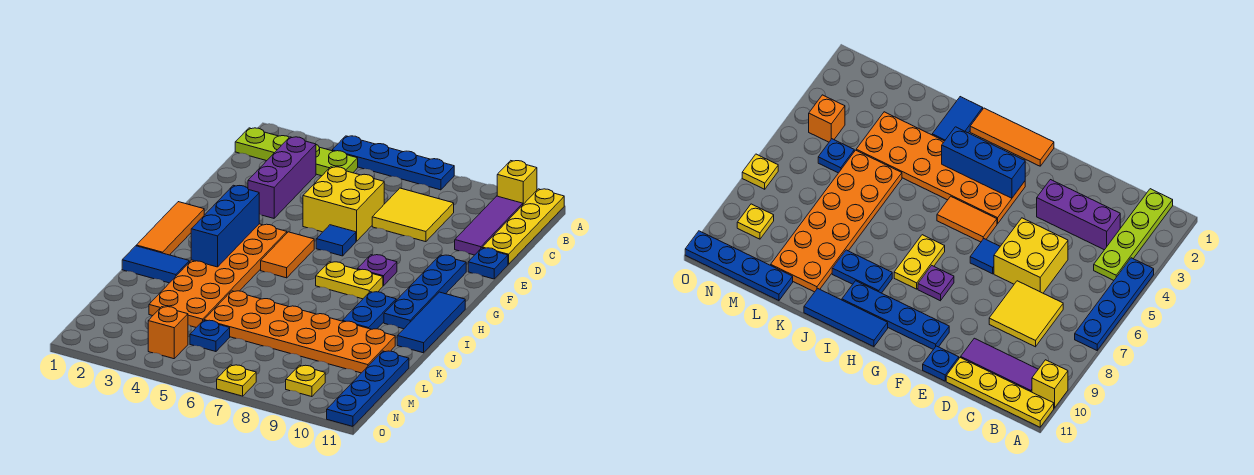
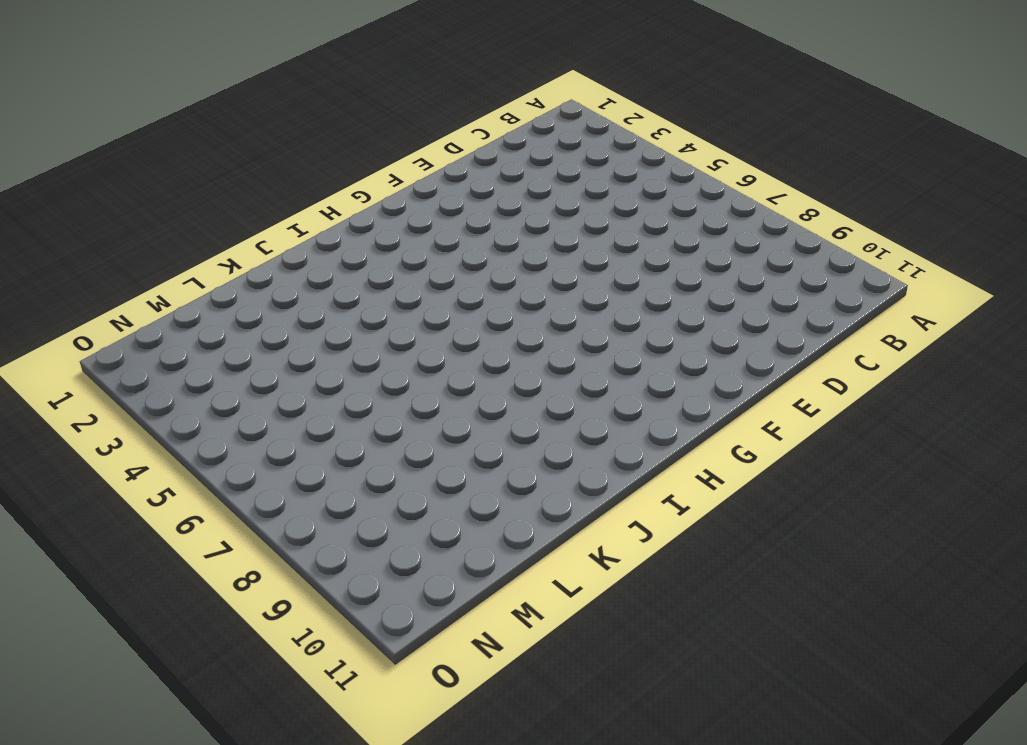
none -> blue plate A4:A7 level 1
none -> yellow brick A10 level 1
none -> yellow plate A11:D11 level 1

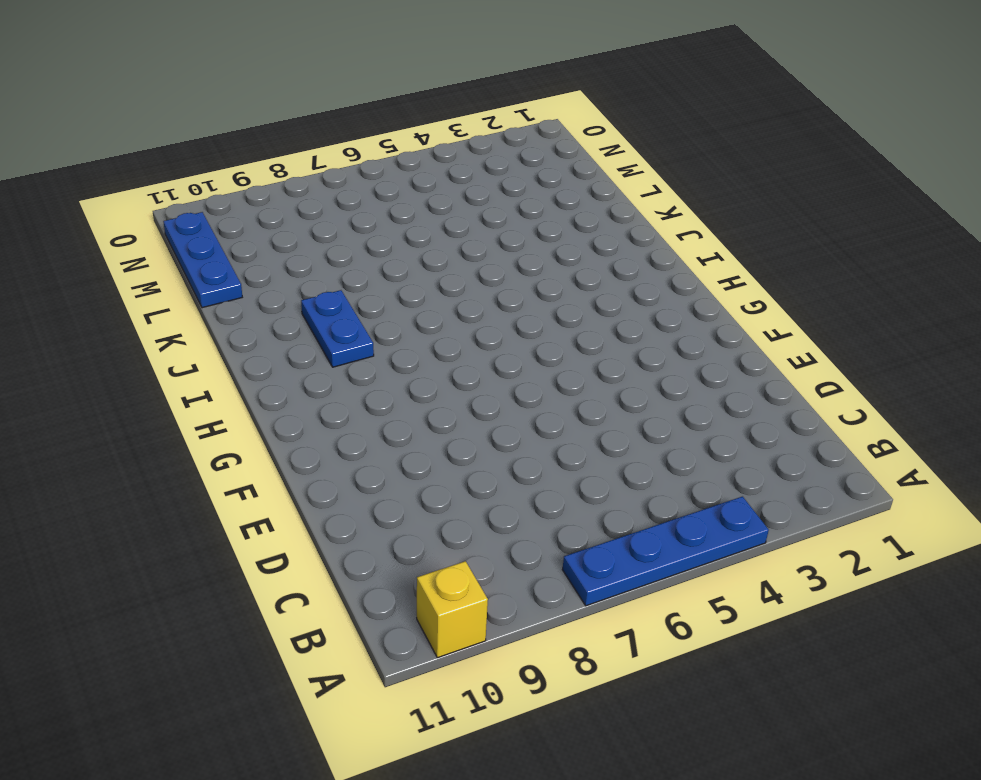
blue plate L11:N11 level 1 -> blue plate L11:O11 level 1
none -> yellow plate A11:D11 level 1
none -> lime plate B1:B4 level 1
none -> purple tile B10:D10 level 1

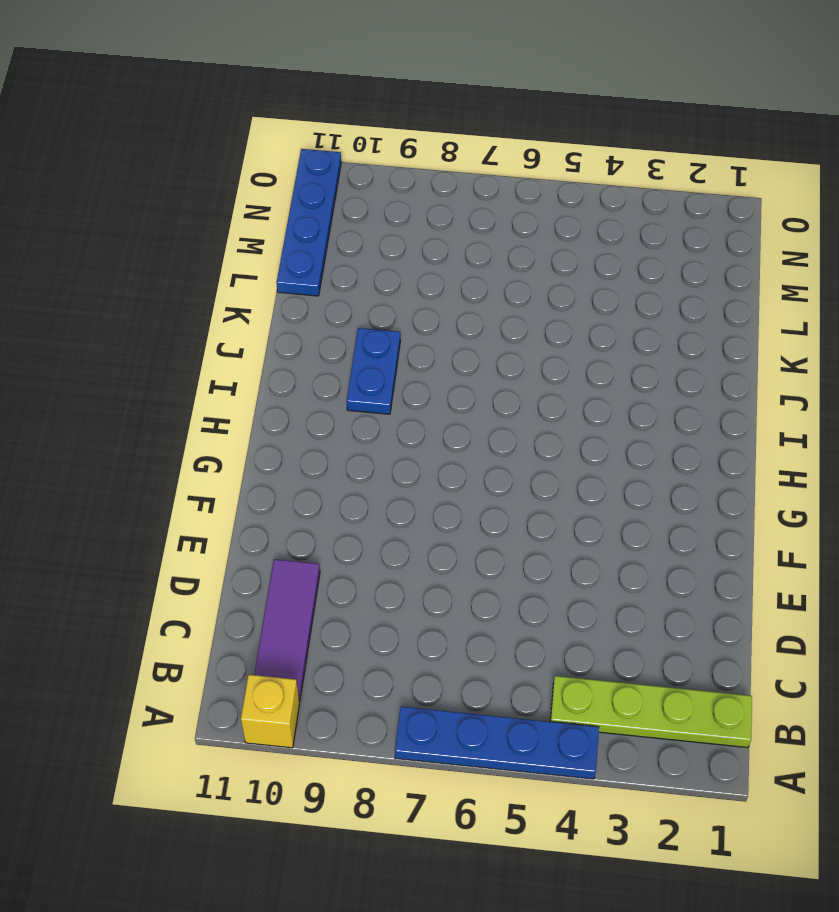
none -> yellow plate A11:D11 level 1
none -> purple brick C3:E3 level 1
none -> yellow tile C7:D8 level 1

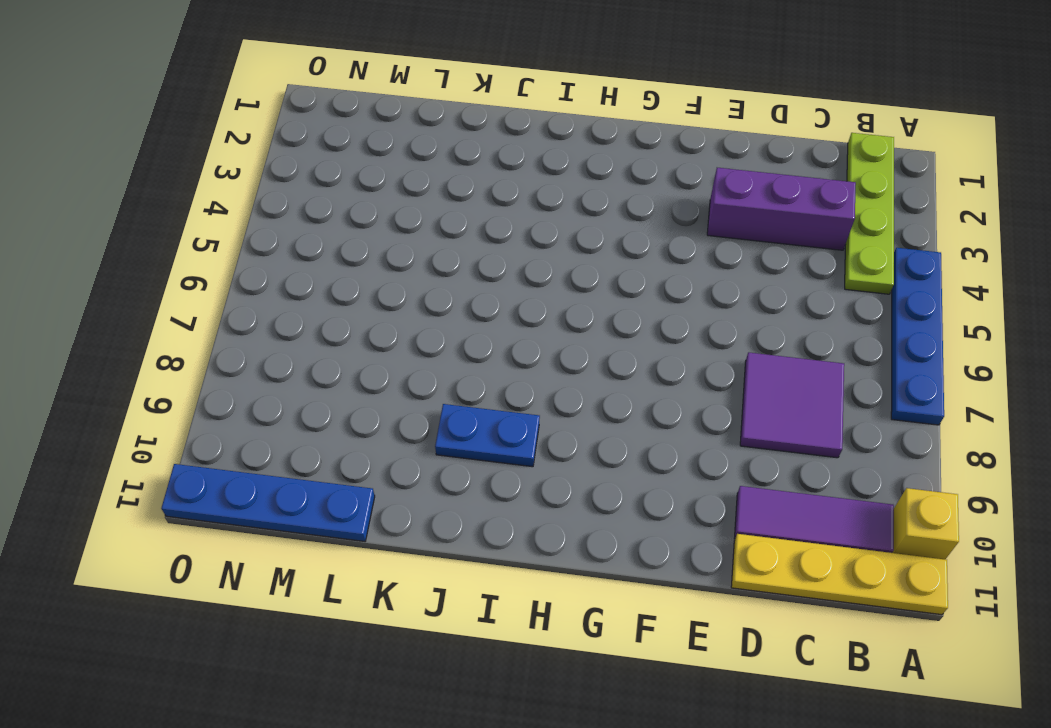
purple tile C7:D8 level 1 -> yellow tile C7:D8 level 1
none -> yellow brick D5:E6 level 1
none -> blue plate E11 level 1
none -> blue tile F6 level 1

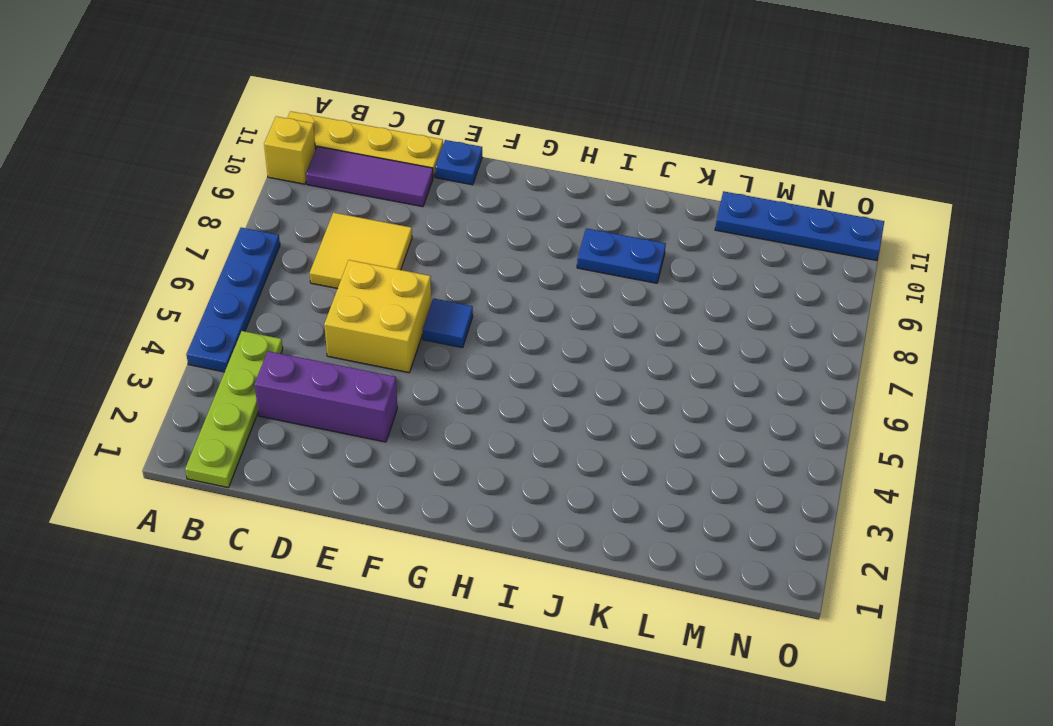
none -> blue plate F10:I10 level 1
none -> orange tile G1:I1 level 1
none -> orange plate G3:L4 level 1

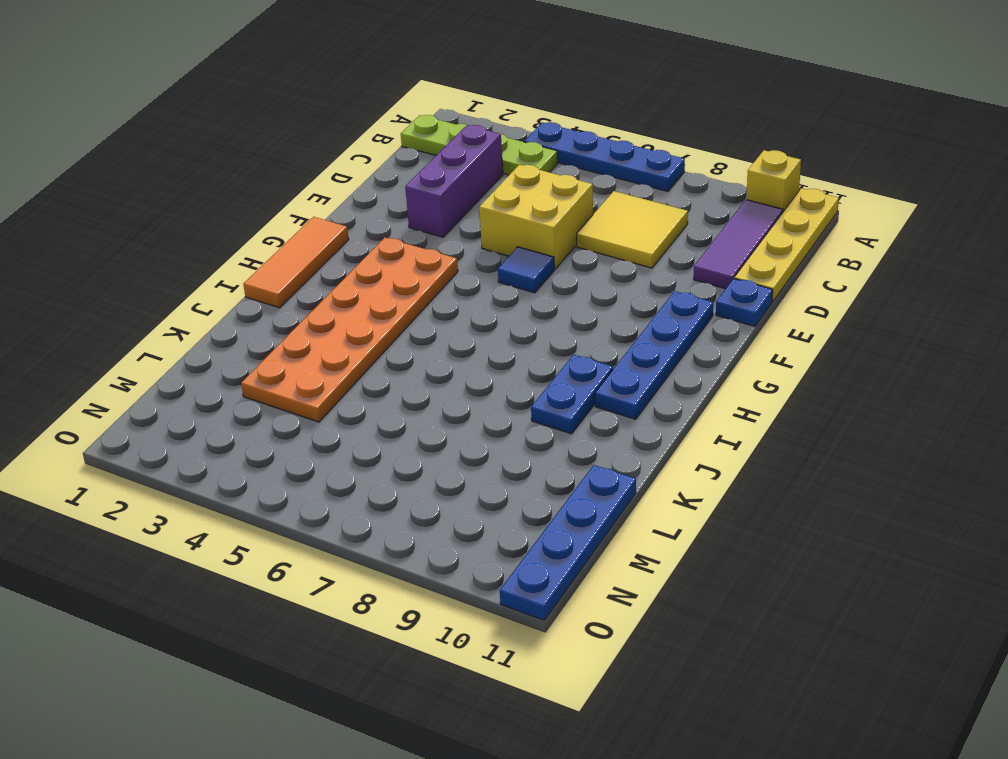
none -> orange tile G5:H5 level 1
none -> purple plate G8 level 1
none -> yellow plate H7:H8 level 1

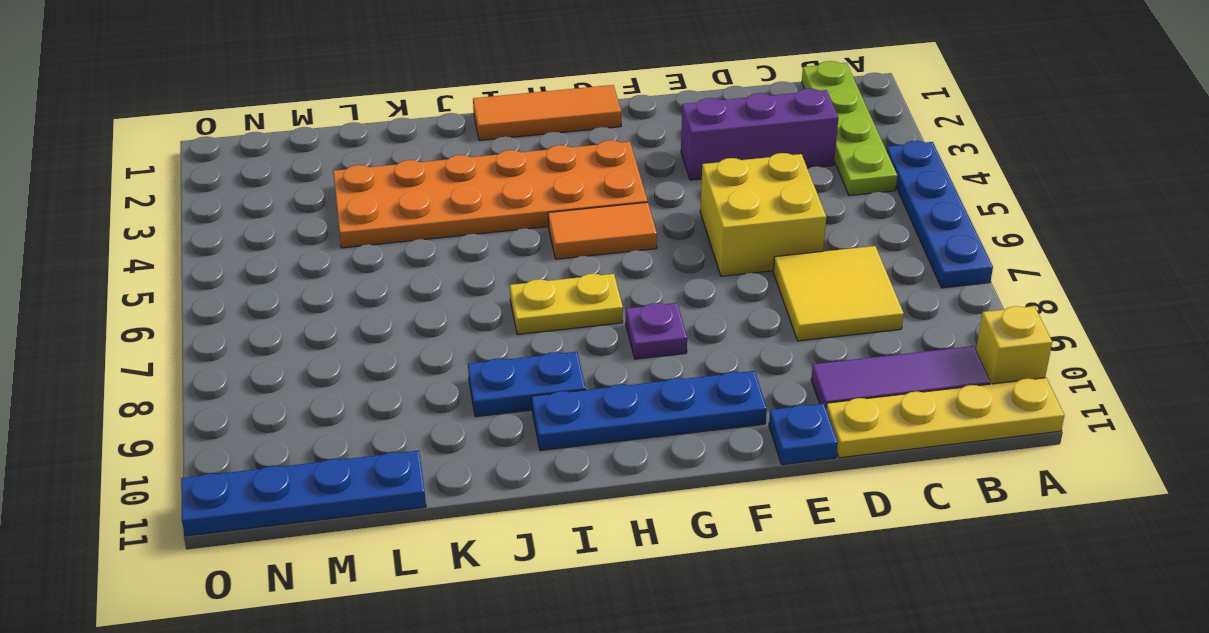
yellow plate H7:I7 level 1 -> yellow plate H7:H8 level 1
none -> blue tile F6 level 1
none -> blue tile H11:J11 level 1
none -> blue tile J1:J2 level 1

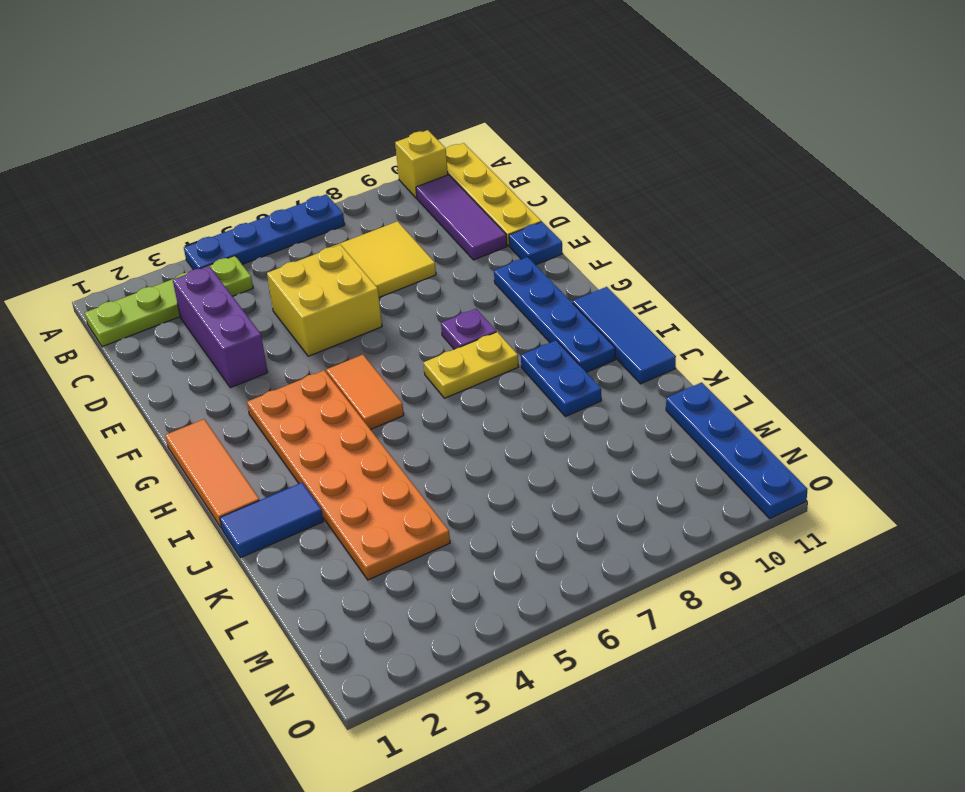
none -> blue tile F6 level 1
none -> orange plate K5:L10 level 1
none -> blue plate M5 level 1

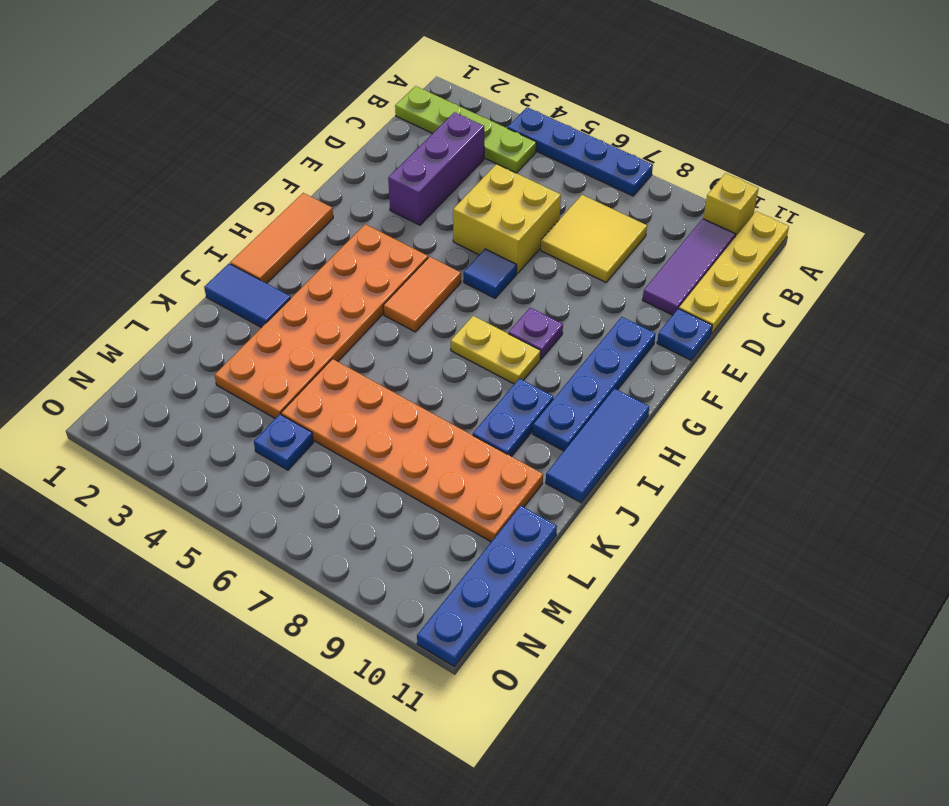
none -> orange brick N4 level 1
none -> yellow plate N9 level 1
none -> yellow plate O7 level 1

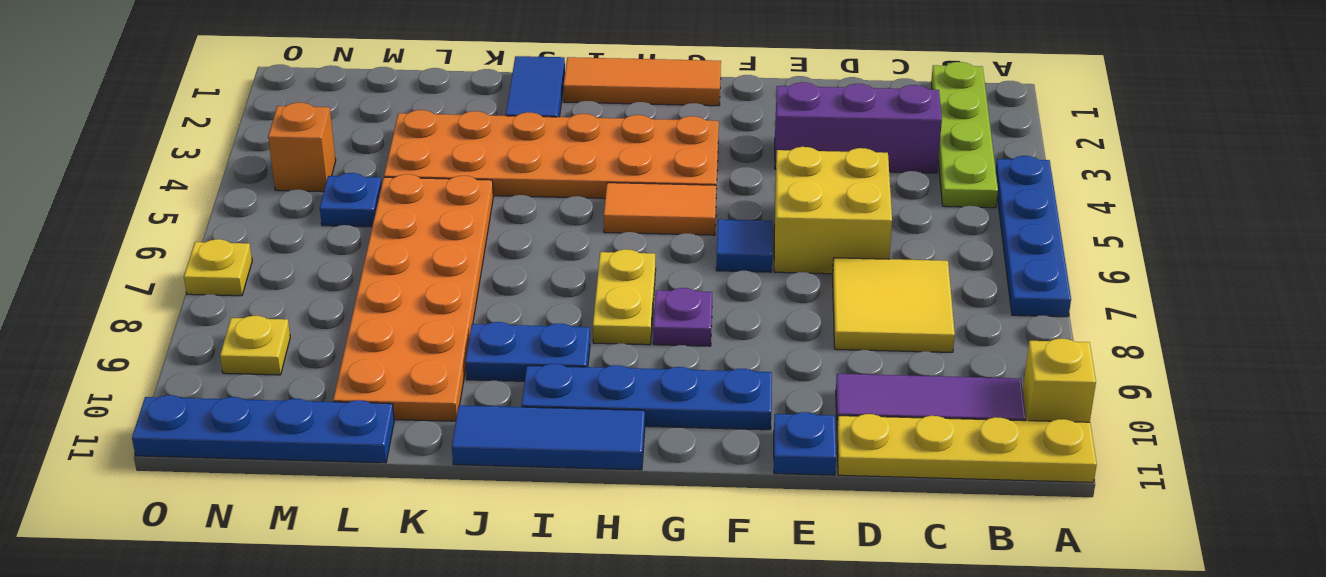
none -> blue brick G3:I3 level 2

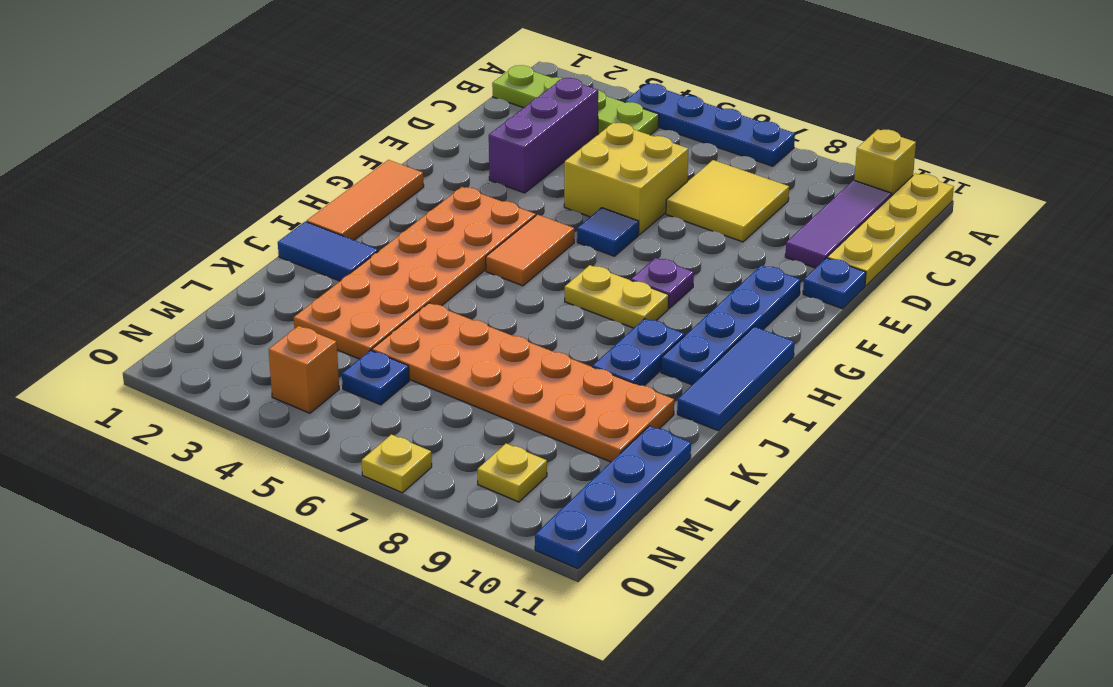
none -> blue brick G3:I3 level 2

